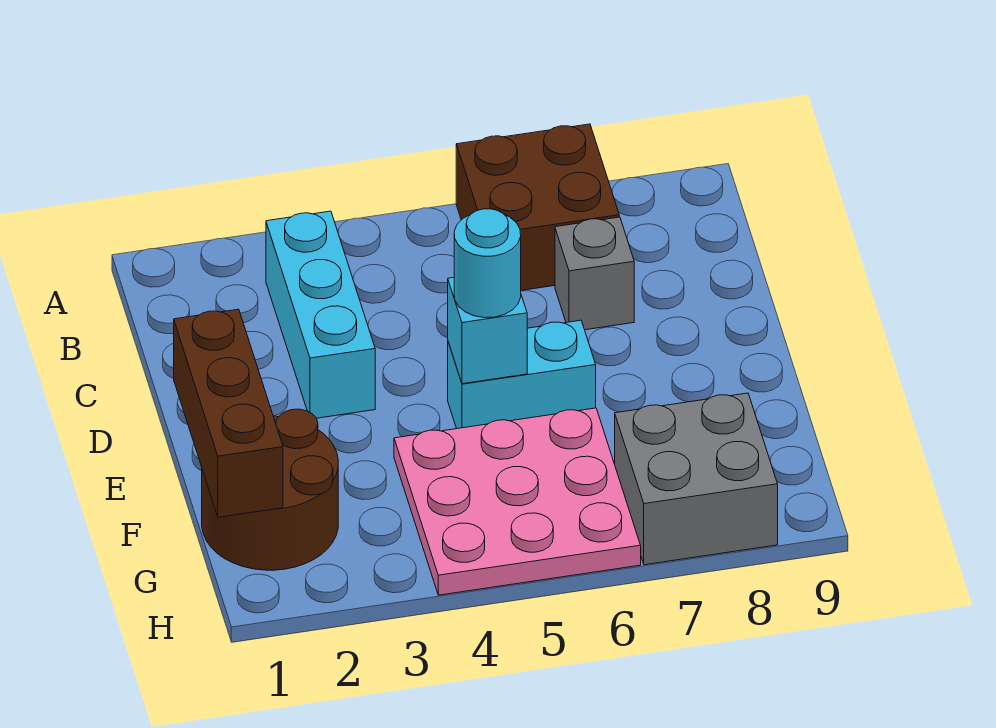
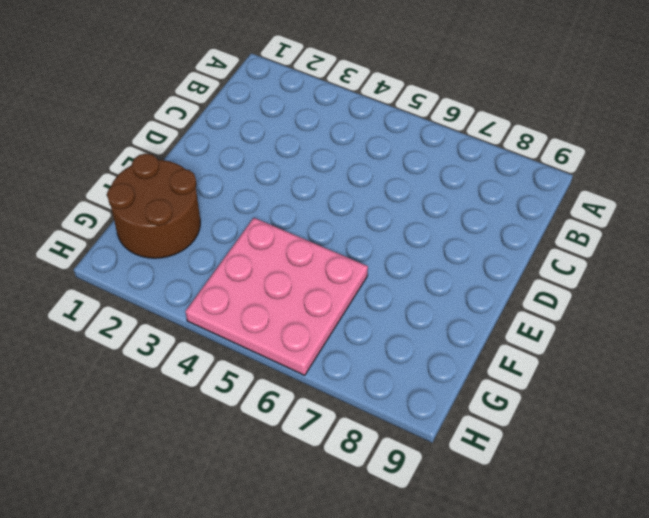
none -> brown brick A6:B7 level 1
none -> cyan brick B3:D3 level 1

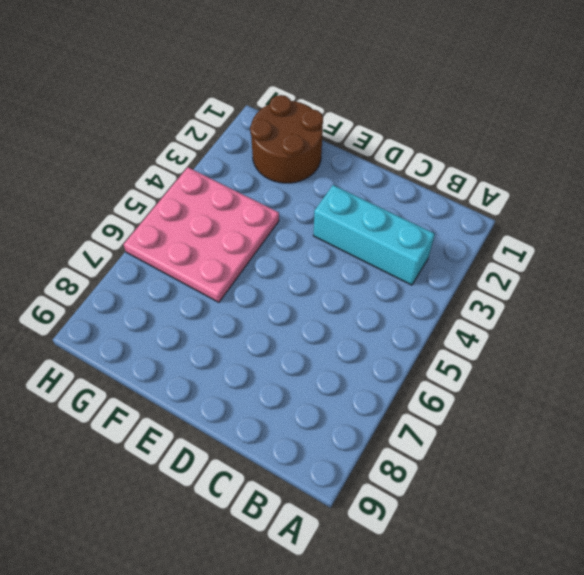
none -> brown brick A6:B7 level 1
none -> grey brick C7 level 1

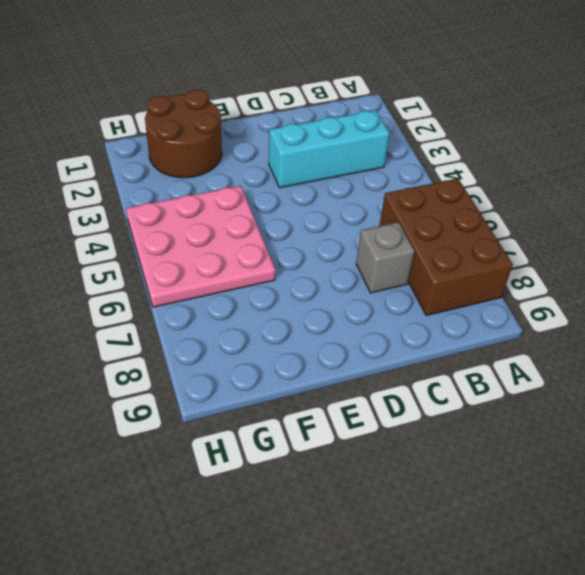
brown brick A6:B8 level 1 -> brown brick A6:B7 level 1
none -> cyan brick E5:E6 level 1
none -> grey brick G7:H8 level 1

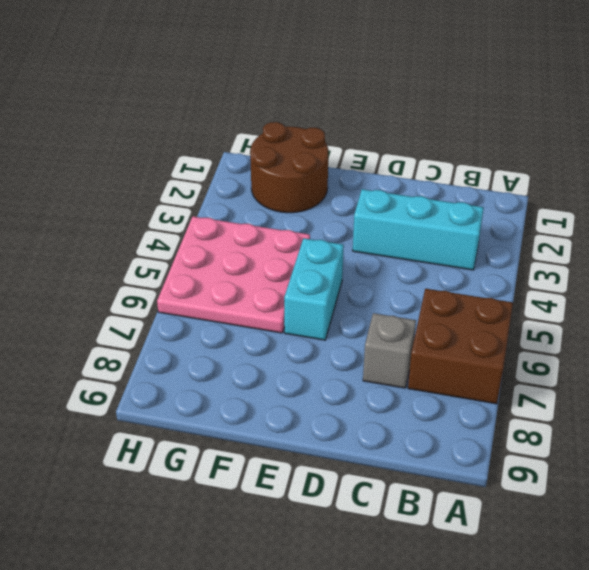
none -> grey brick G7:H8 level 1
none -> brown brick E1:G1 level 2

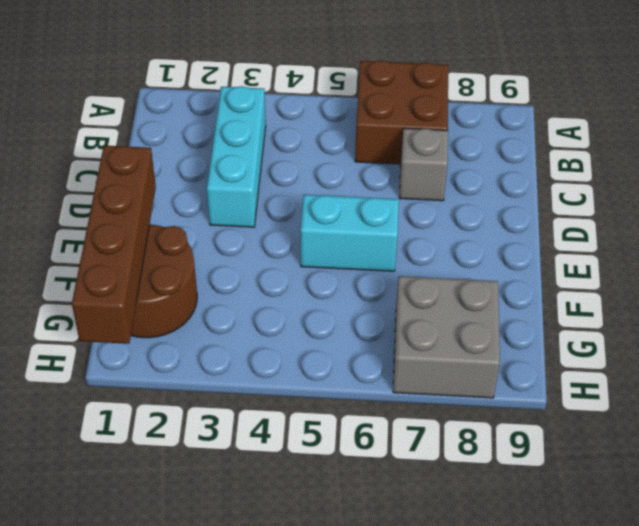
brown brick E1:H1 level 2 -> brown brick E1:G1 level 2
none -> pink plate F4:H6 level 1
none -> cyan brick E5 level 2

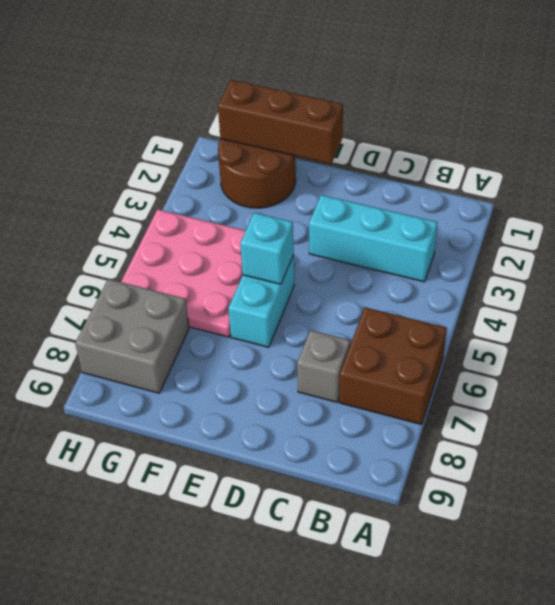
none -> cyan round brick E5 level 3

